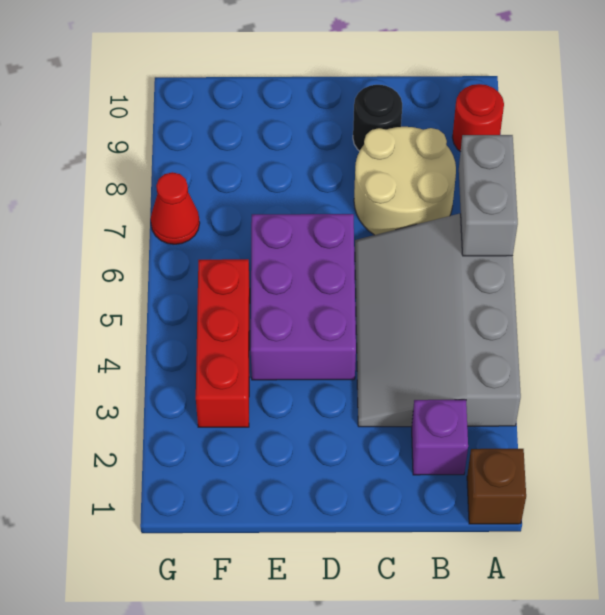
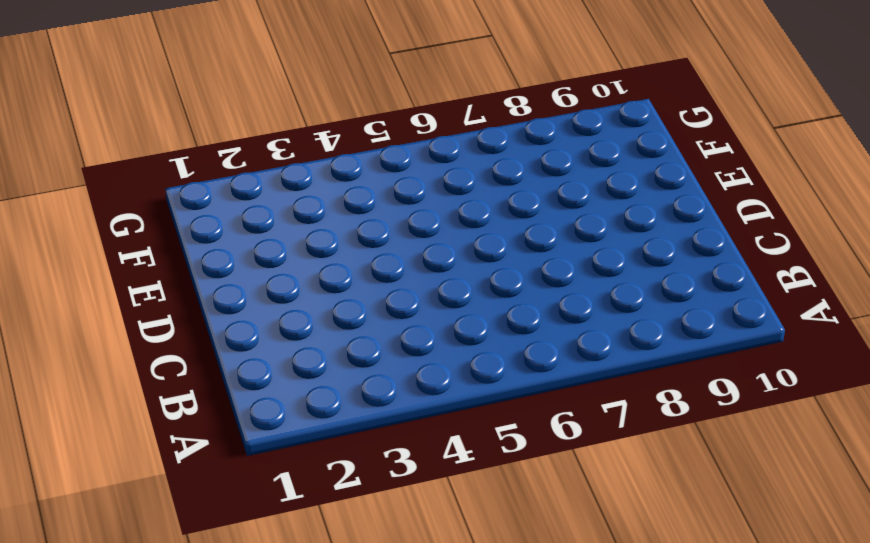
none -> brown brick A1 level 1
none -> grey slope A3:C6 level 1 top A

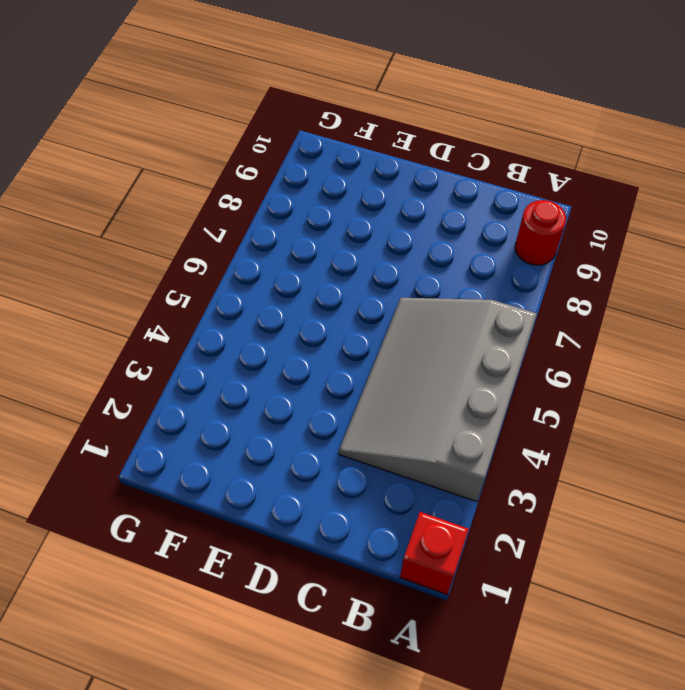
red brick A1 level 1 -> brown brick A1 level 1
none -> purple brick B2 level 1
none -> tan round brick B7:C8 level 1

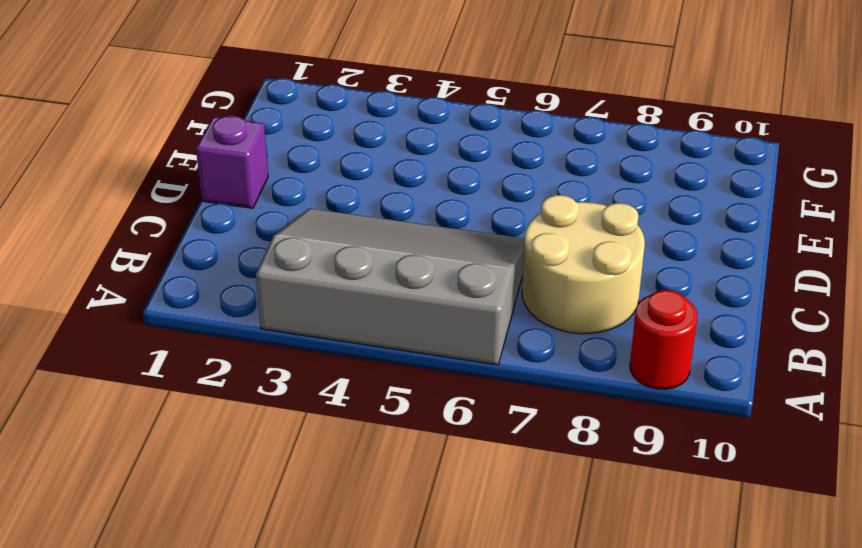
purple brick D1 level 1 -> purple brick B2 level 1
none -> brown brick A1 level 1
none -> black round brick C9 level 1

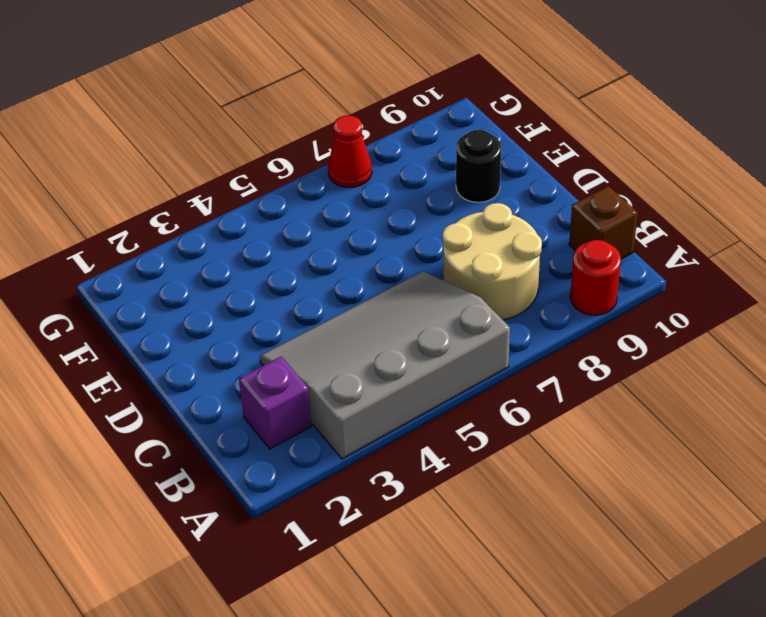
brown brick B10 level 1 -> brown brick A1 level 1
black round brick E9 level 1 -> black round brick C9 level 1
none -> purple brick D4:E6 level 1
none -> red brick F3:F5 level 1

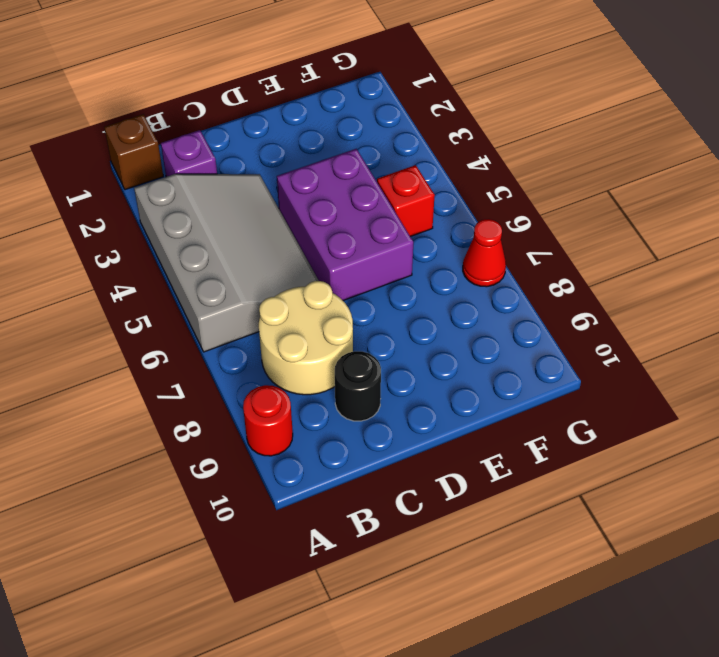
red brick F5 level 1 -> red brick F3:F5 level 1
none -> grey brick A6:A7 level 2

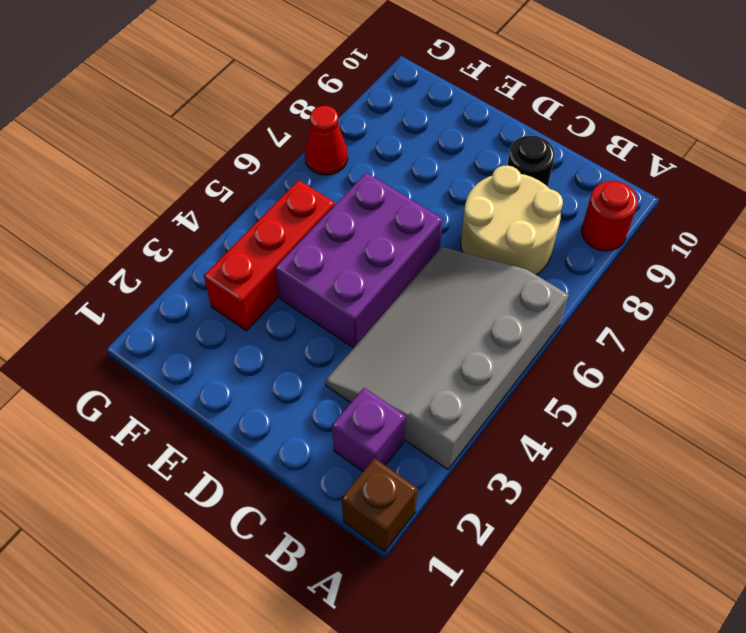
none -> grey brick A6:A7 level 2

